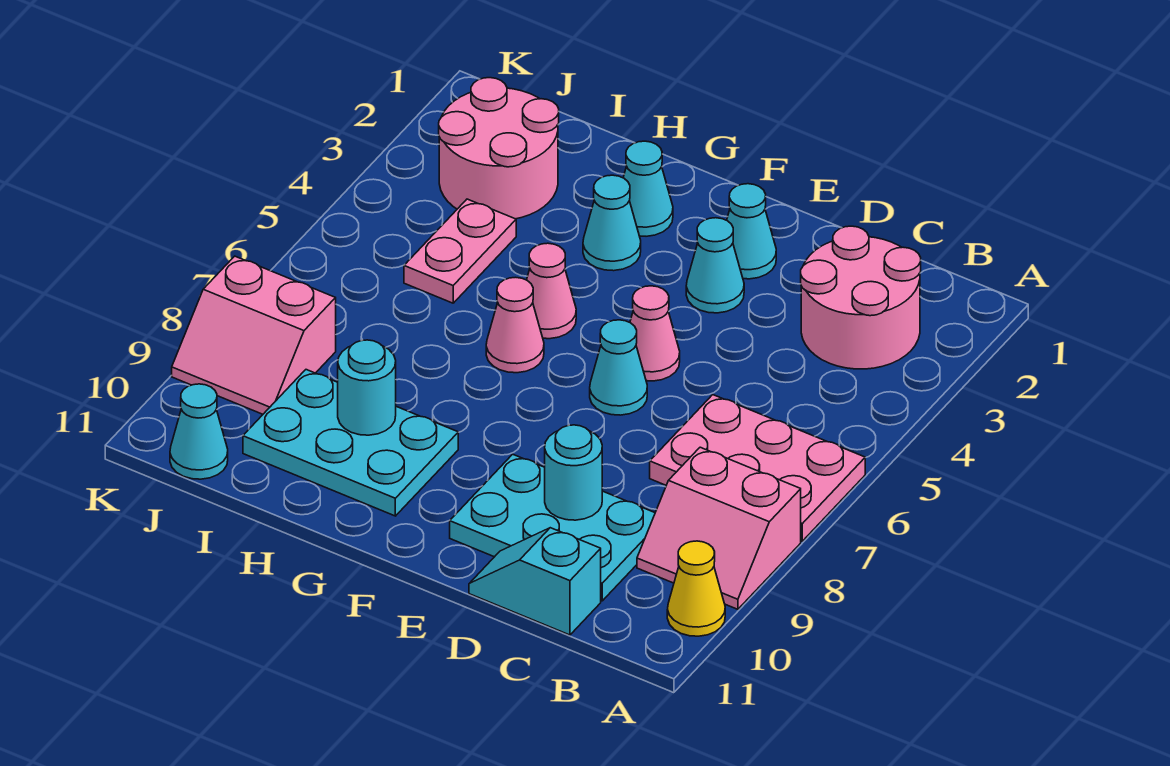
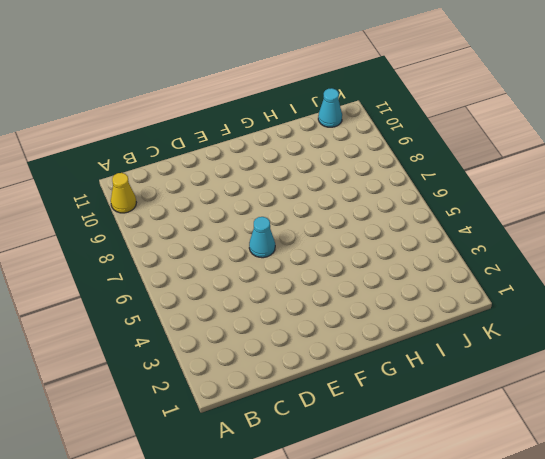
none -> pink plate A6:C7 level 1
none -> pink slope A8:B9 level 1 top 8
none -> pink round brick B2:C3 level 1

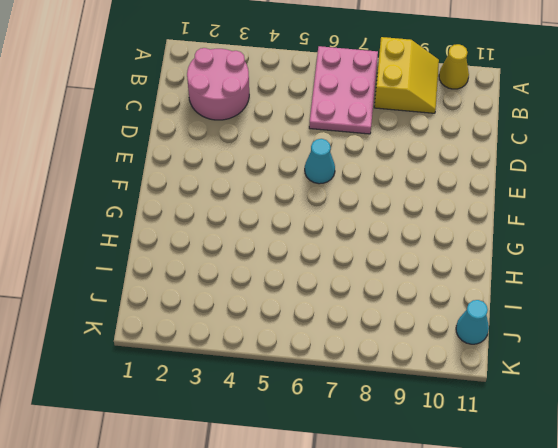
yellow slope A8:B9 level 1 top 8 -> pink slope A8:B9 level 1 top 8
none -> cyan plate C9:E10 level 1
none -> cyan slope C11:D11 level 1 top C
none -> cyan cone E2 level 1

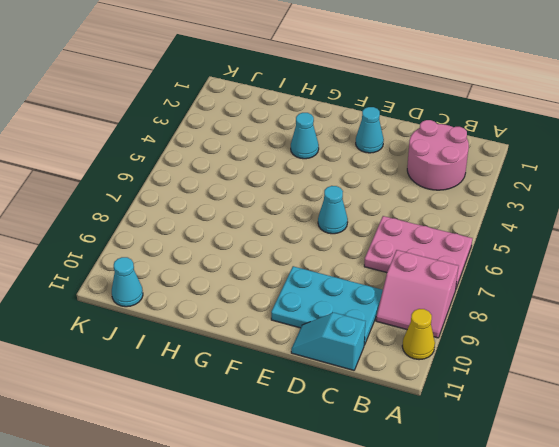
none -> cyan cone E3 level 1
none -> pink cone E5 level 1
none -> cyan cone G2 level 1

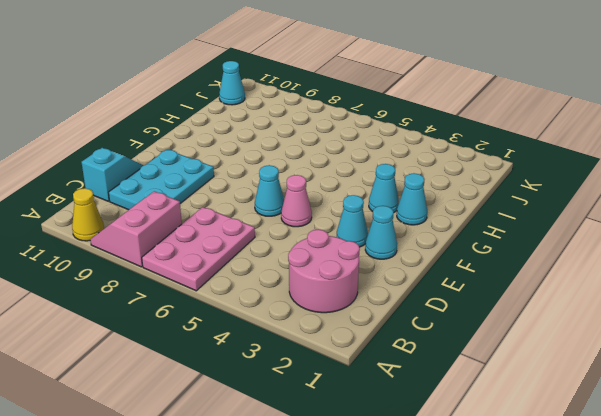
none -> pink cone G5 level 1
none -> pink cone G6 level 1
none -> cyan plate G9:I10 level 1

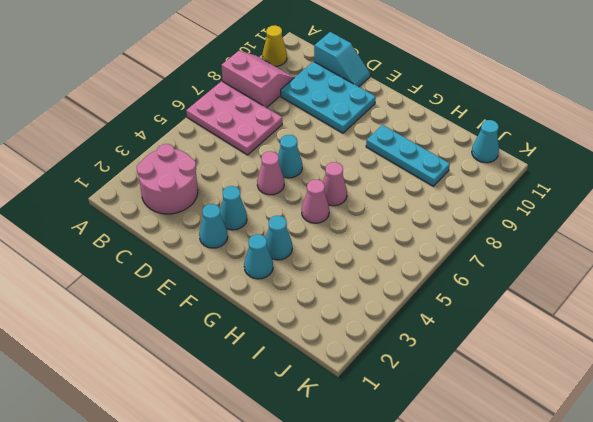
cyan plate G9:I9 level 1 -> cyan plate G9:I10 level 1
none -> pink round brick I2:J3 level 1
none -> pink plate I4:I5 level 1
none -> pink slope J8:K9 level 1 top 8

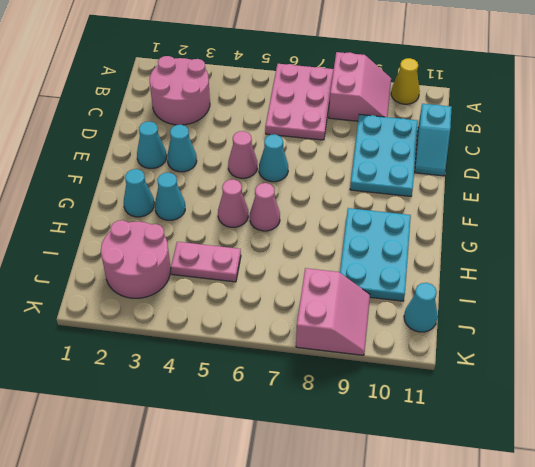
none -> cyan round brick D9 level 2
none -> cyan round brick H9 level 2

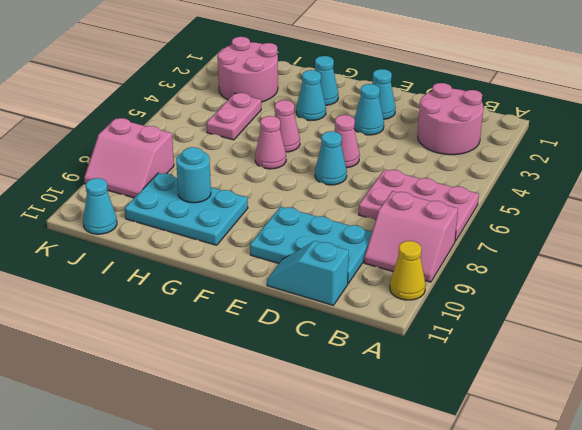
none -> cyan round brick D9 level 2

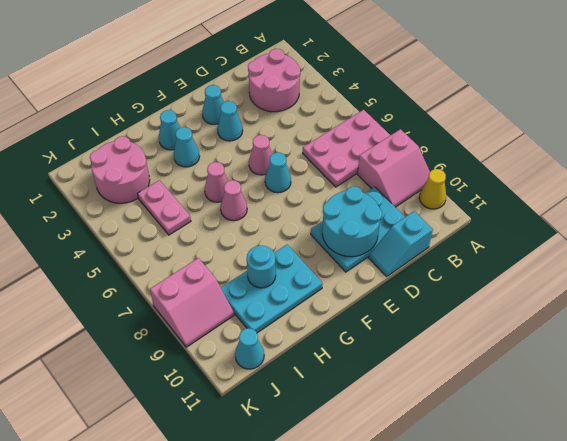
cyan round brick D9:E10 level 2 -> cyan round brick D9 level 2

